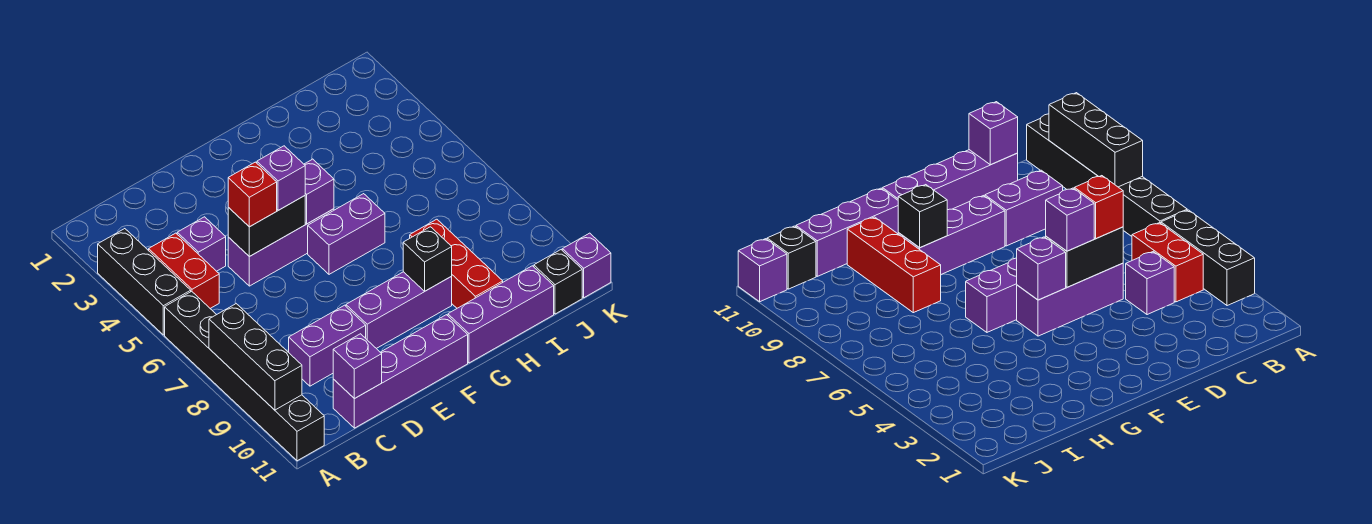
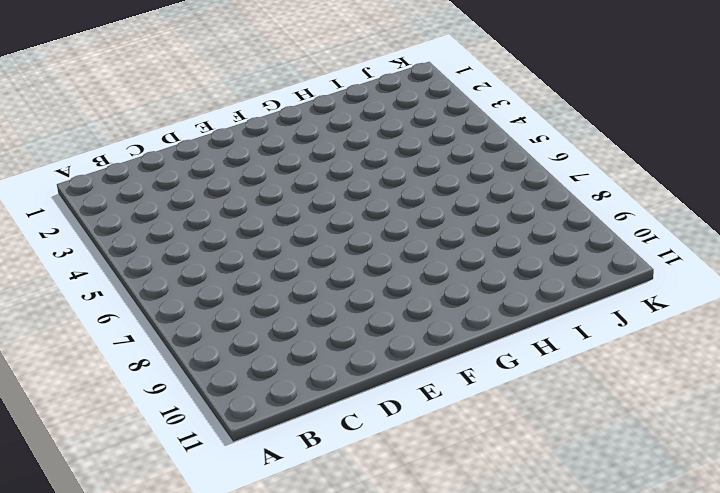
none -> black brick A3:A5 level 1
none -> black brick A6:A11 level 1
none -> red brick B4:B5 level 1

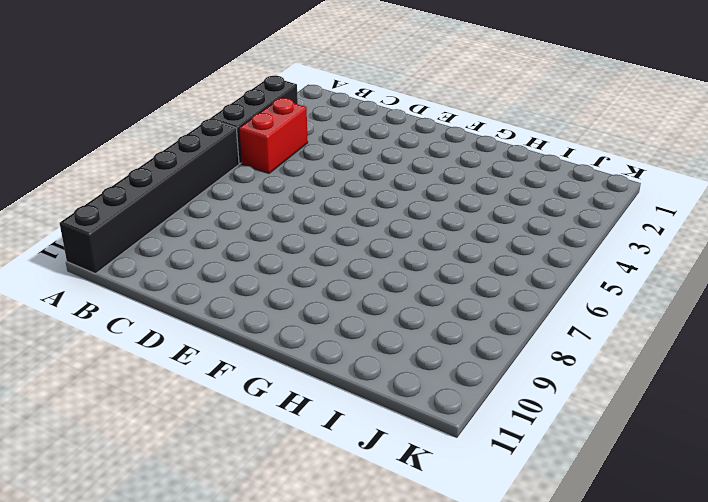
none -> purple brick C4 level 1
none -> purple brick C9:D9 level 1
none -> purple brick C11:F11 level 1

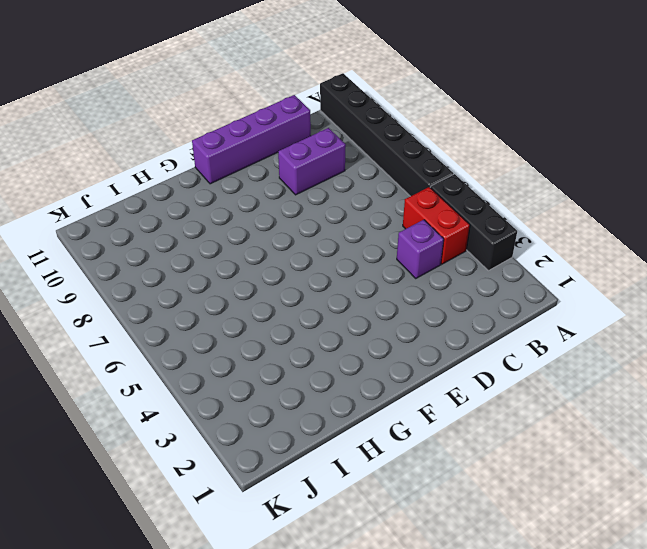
none -> purple brick D5:F5 level 1
none -> purple brick E9:G9 level 1
none -> purple brick F6:G6 level 1

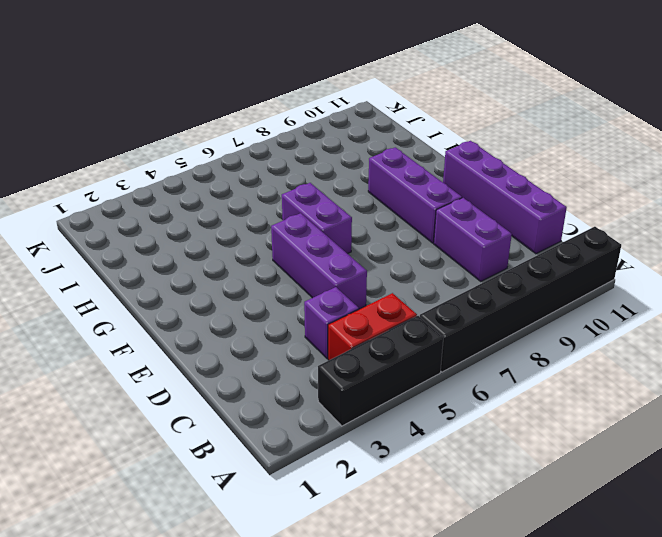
none -> purple brick G11:I11 level 1
none -> red brick H8:H10 level 1
none -> black brick J11 level 1

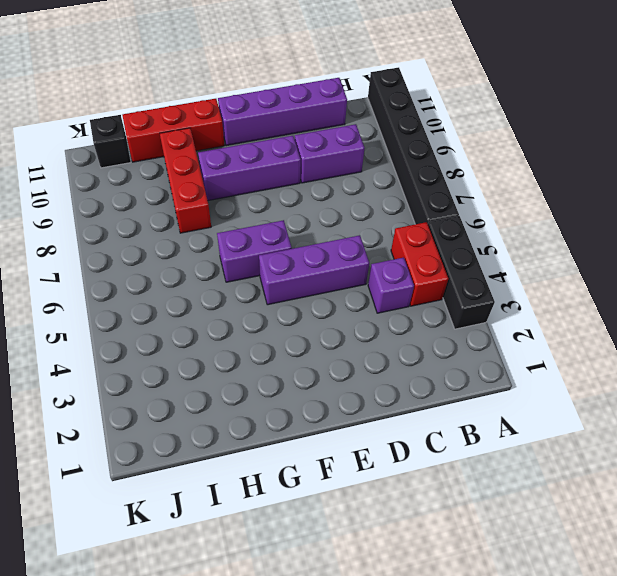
red brick G11:I11 level 1 -> purple brick G11:I11 level 1
none -> purple brick K11 level 1
none -> black brick A8:A10 level 2
none -> purple brick C11 level 2

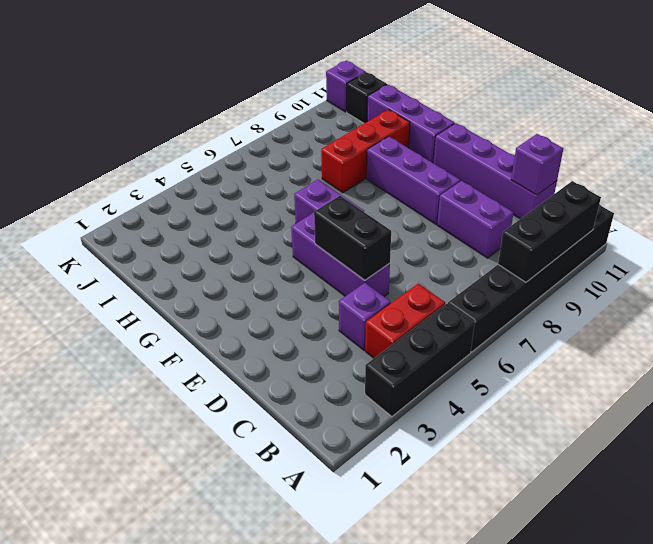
none -> purple brick F5 level 2
none -> black brick G9 level 2
none -> red brick D5 level 3

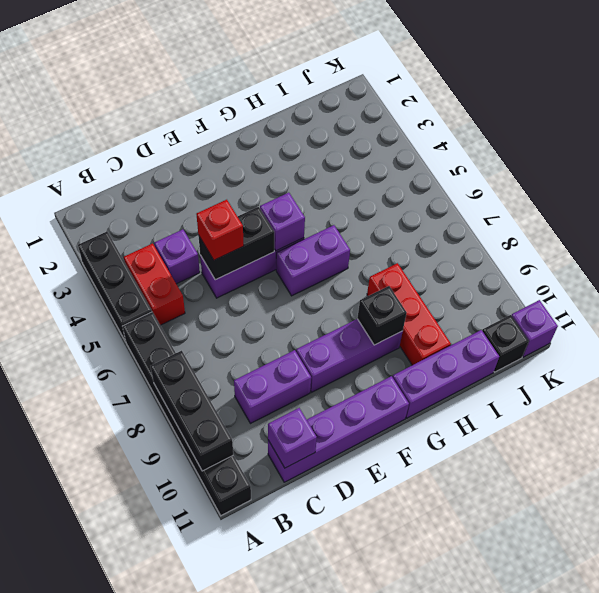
none -> purple brick E5 level 3

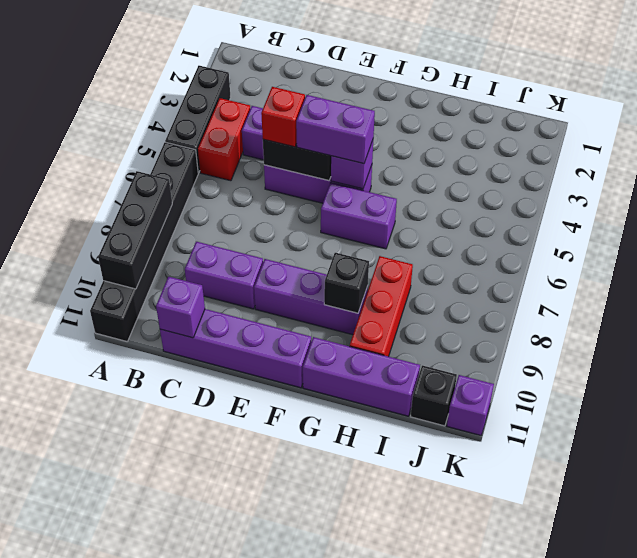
purple brick E5:F5 level 3 -> purple brick E5 level 3

